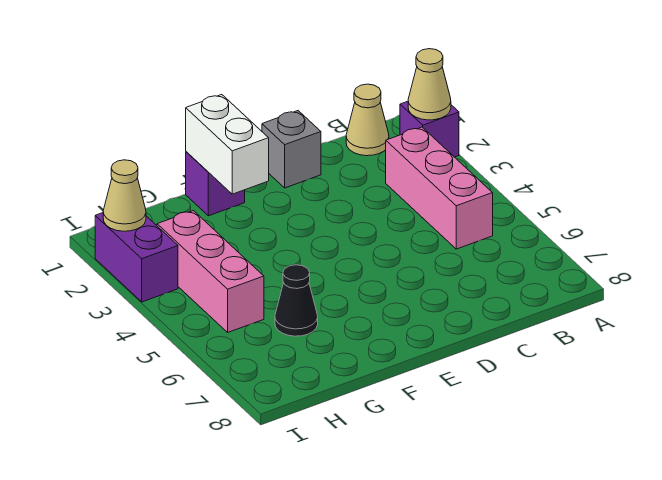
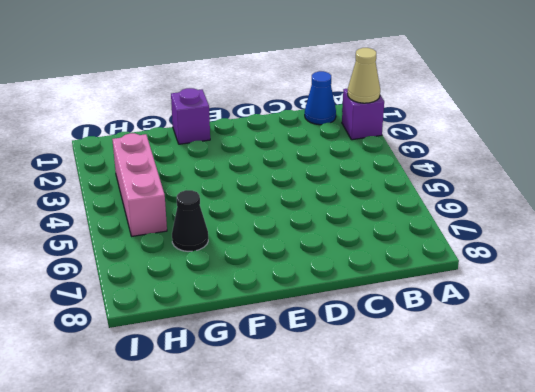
blue cone B1 level 1 -> tan cone B1 level 1
none -> pink brick B3:B5 level 1
none -> grey brick D1 level 1

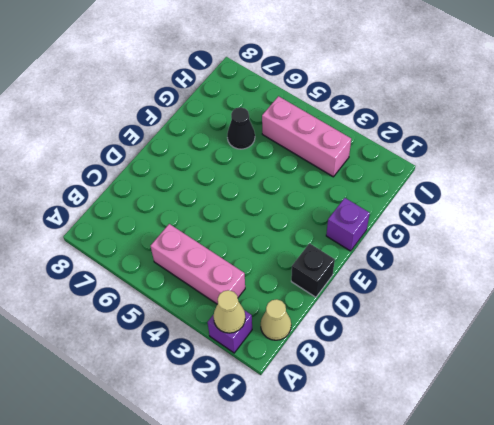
black brick D1 level 1 -> grey brick D1 level 1
none -> purple brick I2:I3 level 1
none -> white brick F1:F2 level 2

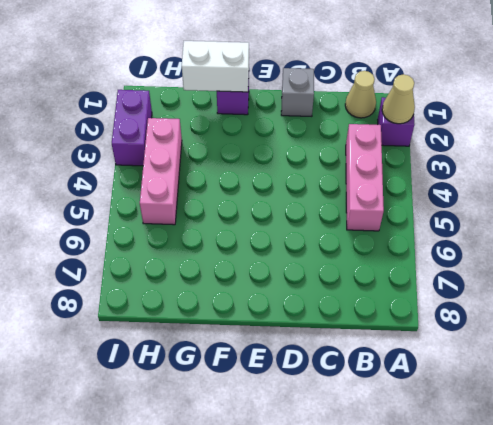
white brick F1:G1 level 2 -> white brick F1:F2 level 2
none -> black cone G6 level 1
none -> tan cone I2 level 2

